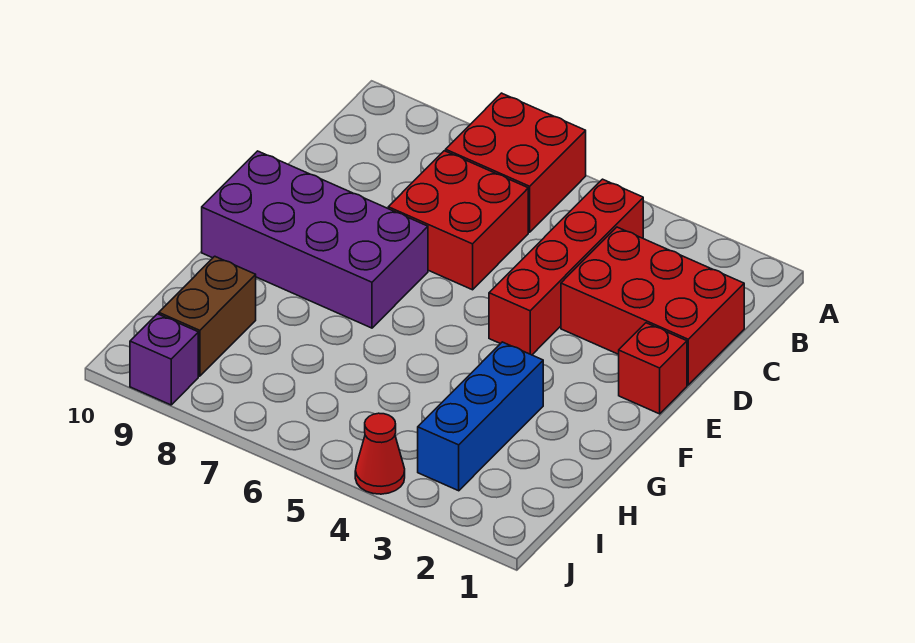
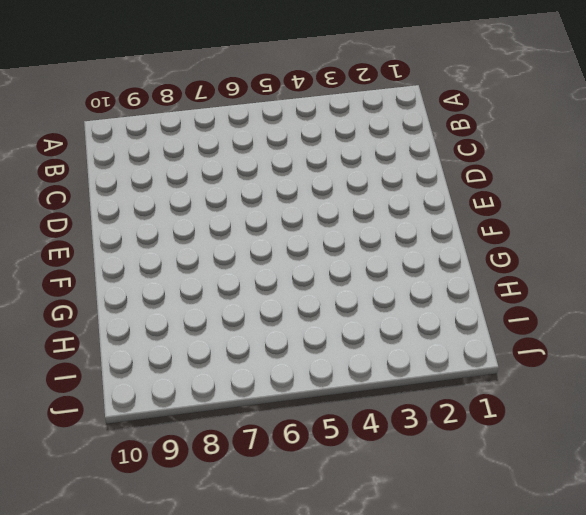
none -> red brick A6:B7 level 1
none -> red brick B4:E4 level 1

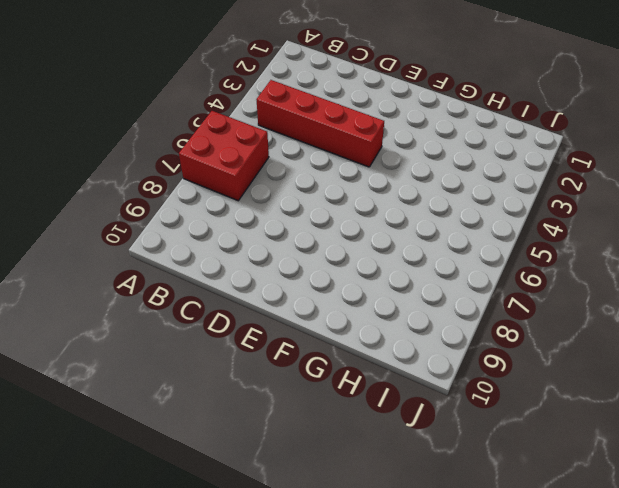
none -> red brick C1:D3 level 1
none -> red brick C6:D7 level 1

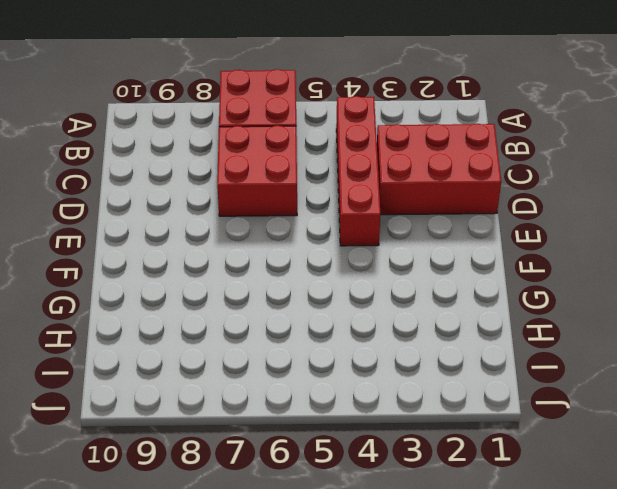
none -> red brick E1 level 1
none -> purple brick E7:F10 level 1

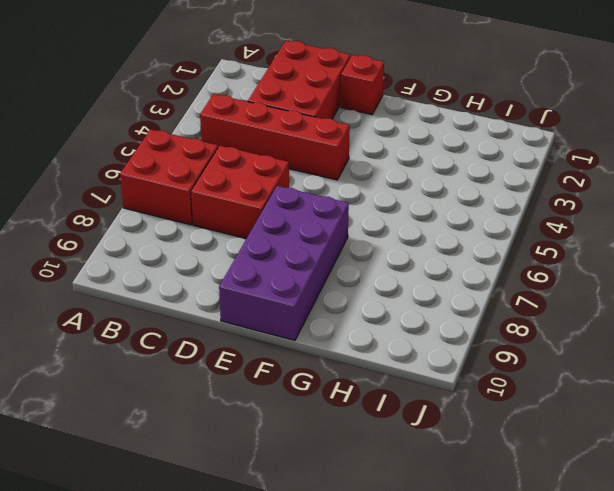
none -> blue brick G3:I3 level 1
none -> brown brick H9:I9 level 1

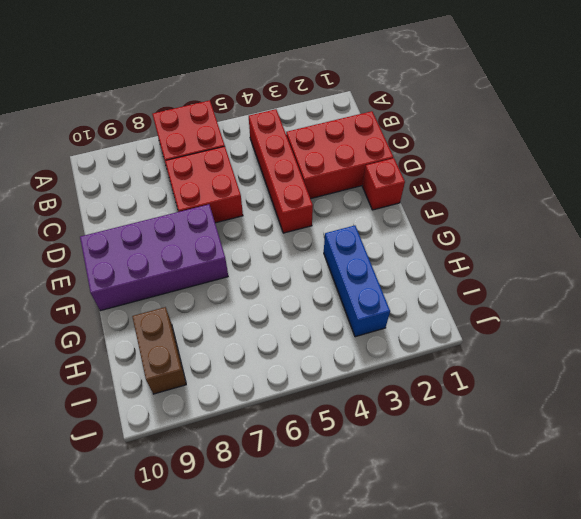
none -> red cone J4 level 1
none -> purple brick J9 level 1

